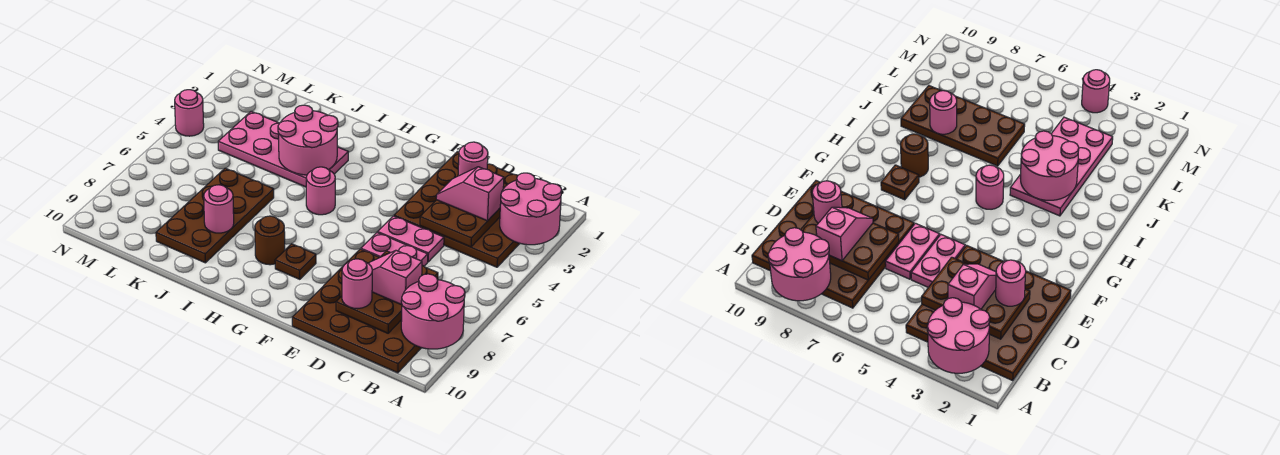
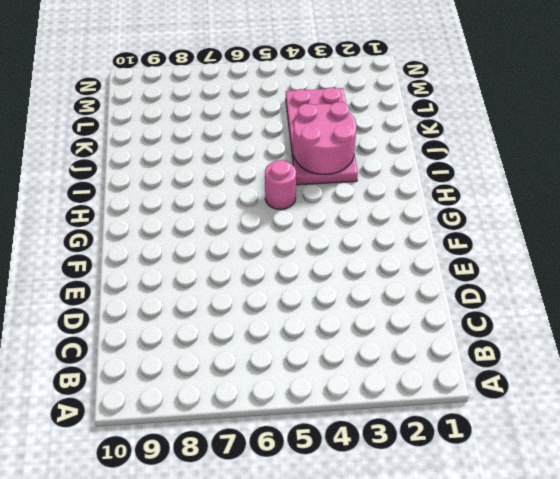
none -> brown plate B1:E4 level 1
none -> brown plate B7:E10 level 1
none -> pink plate D5:E5 level 1

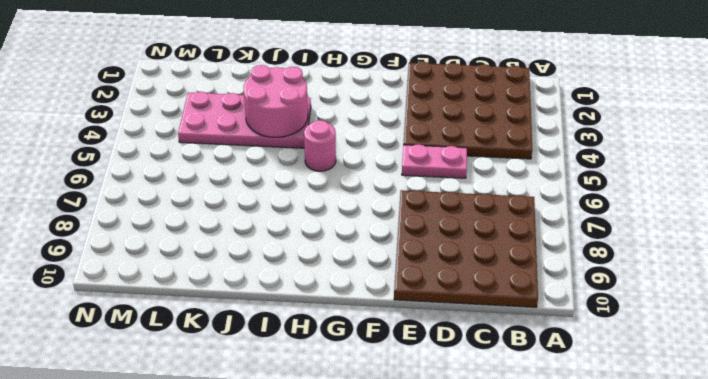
none -> pink plate D6:E6 level 1
none -> brown plate G8 level 1
none -> brown round brick H8 level 1

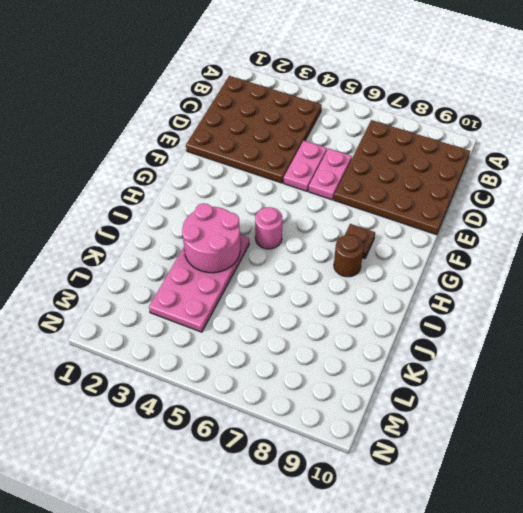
none -> brown plate J6:K9 level 1
none -> pink round brick N4 level 1
none -> pink round brick A2:B3 level 2

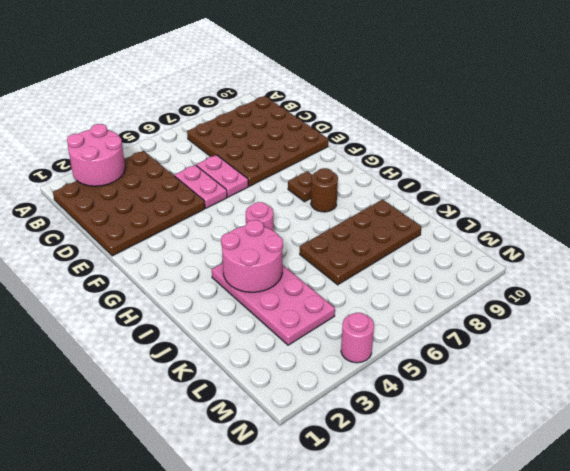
none -> pink round brick A8:B9 level 2
none -> brown plate C2:D4 level 2
none -> brown plate C7:D9 level 2

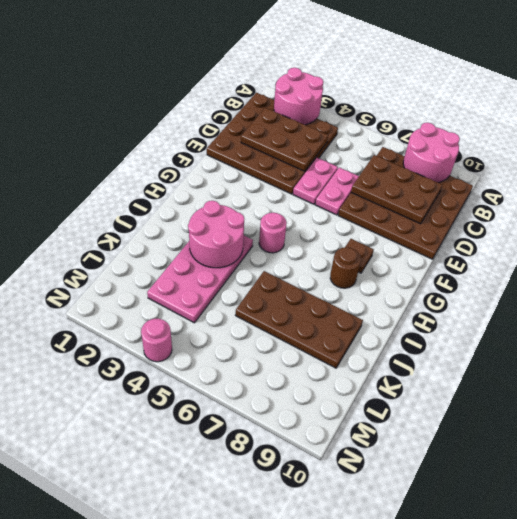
none -> pink round brick J8 level 2
none -> pink slope C3:D3 level 3 top C
none -> pink slope C8:D8 level 3 top C

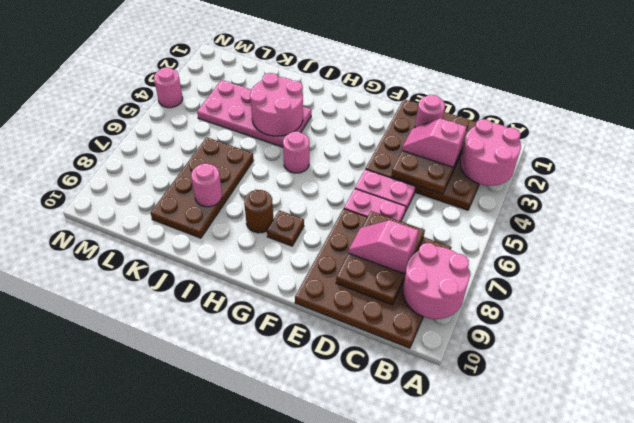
none -> pink round brick D9 level 3

